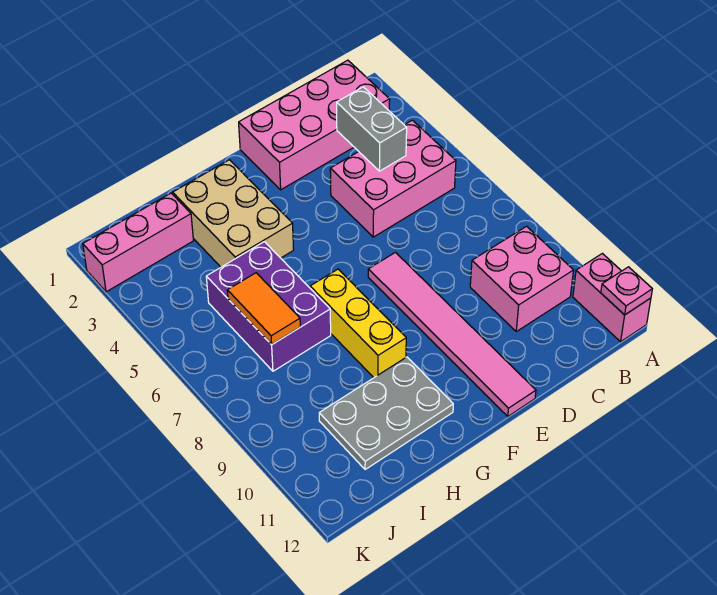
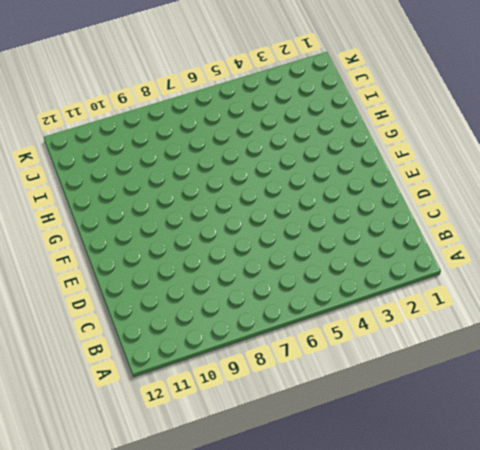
none -> pink brick A11:A12 level 1
none -> pink brick B1:E2 level 1
none -> pink brick B4:D5 level 1

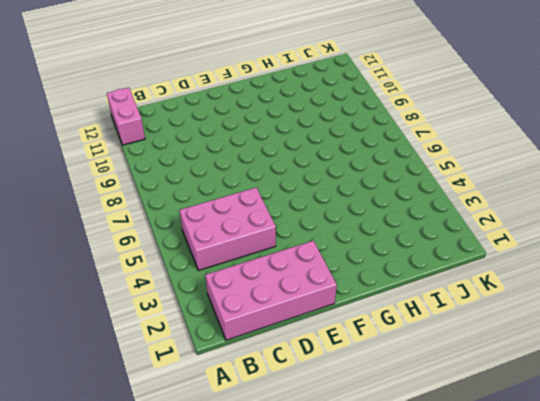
none -> pink brick B9:C10 level 1
none -> pink tile E7:E12 level 1
none -> tan brick G2:H4 level 1

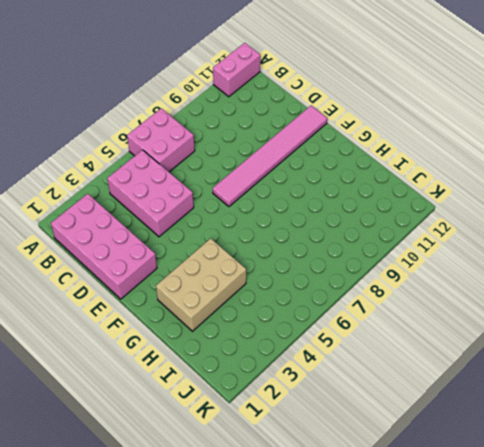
pink brick A6:B7 level 1 -> pink brick B9:C10 level 1
none -> yellow brick G7:G9 level 1
none -> grey plate G10:I11 level 1
none -> purple brick H5:I7 level 1

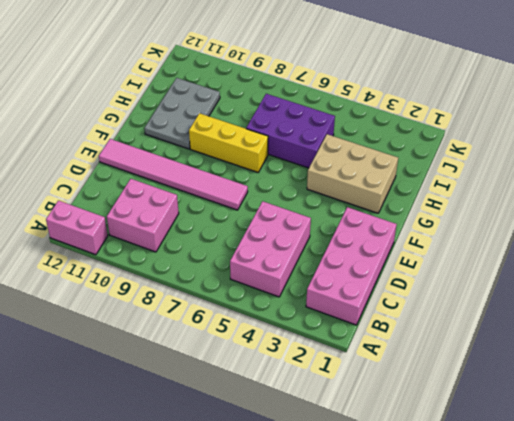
none -> pink brick I2:K2 level 1
none -> pink plate A12 level 2
none -> grey brick C3:C4 level 2

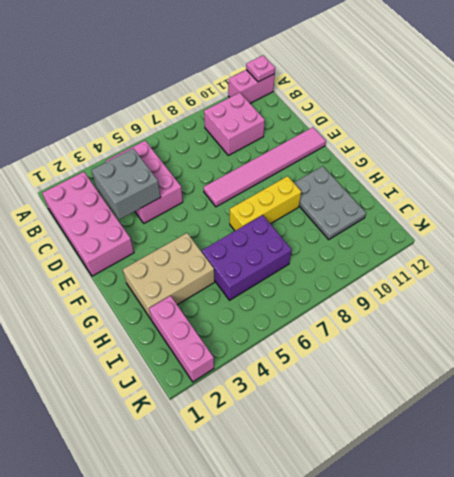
grey brick C3:D4 level 2 -> grey brick C3:C4 level 2
none -> orange tile I6:I7 level 2

